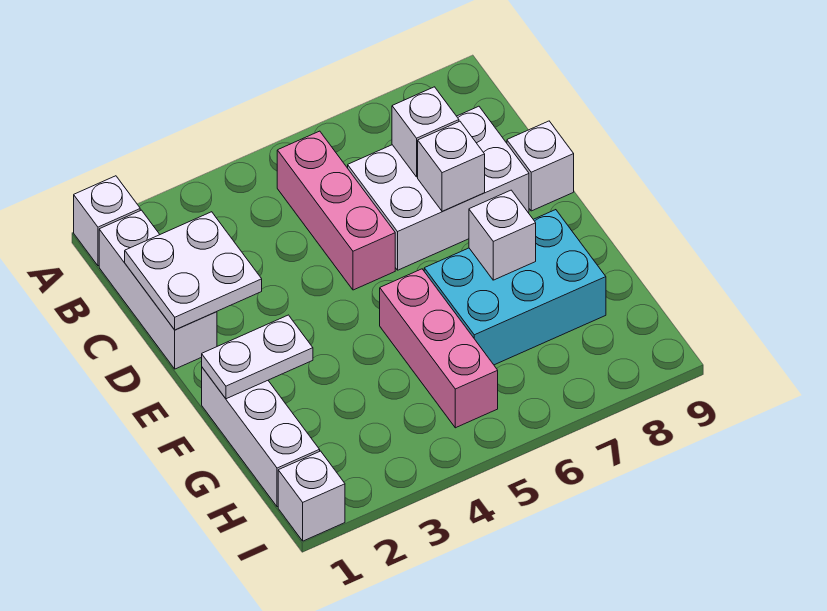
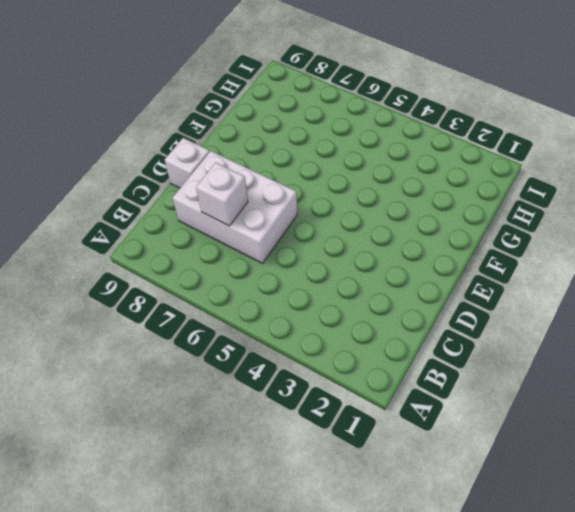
none -> white brick A1 level 1
none -> white brick B1:D1 level 1
none -> pink brick B5:D5 level 1

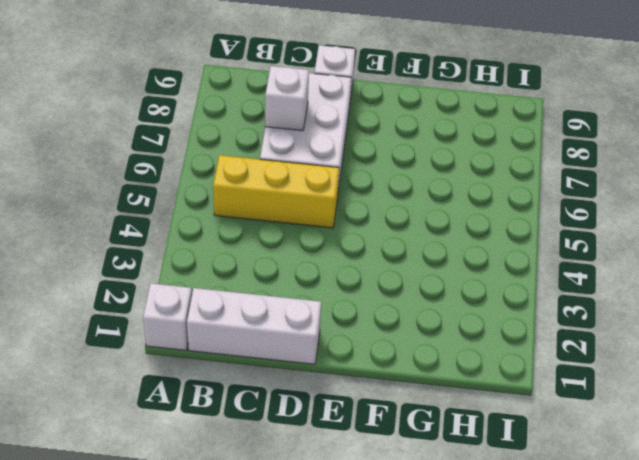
yellow brick B5:D5 level 1 -> pink brick B5:D5 level 1
none -> white brick F1:H1 level 1
none -> pink brick F5:H5 level 1
none -> cyan brick F6:G8 level 1

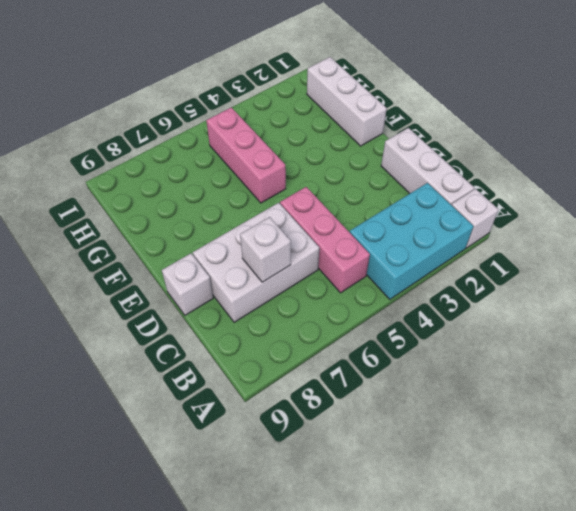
cyan brick A2:B4 level 1 -> cyan brick F6:G8 level 1
none -> white brick I1 level 1
none -> white plate C1:D2 level 2
none -> white brick D7 level 2

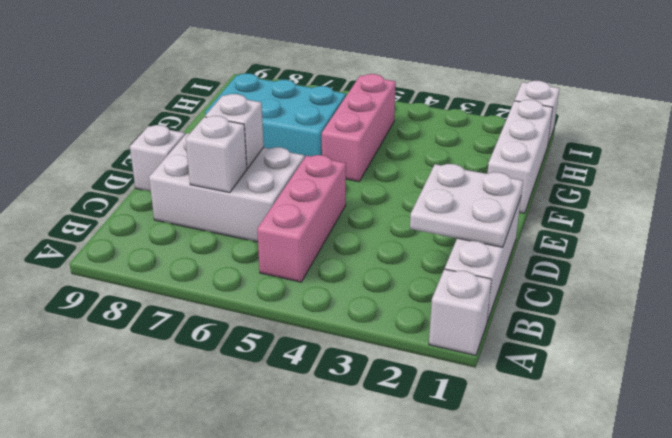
none -> white plate F1:F2 level 2
none -> white brick F7 level 2

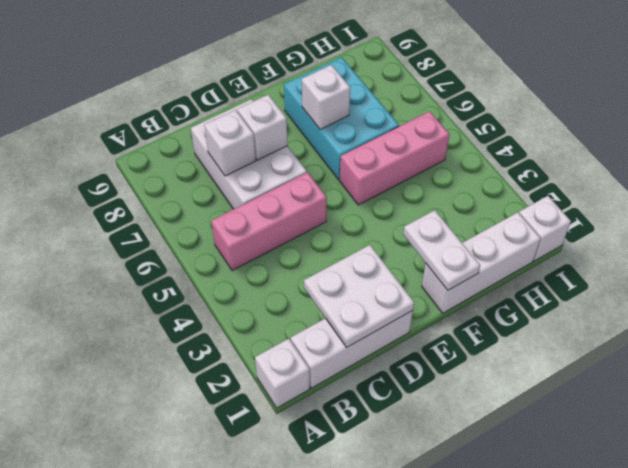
none -> white brick D9 level 1

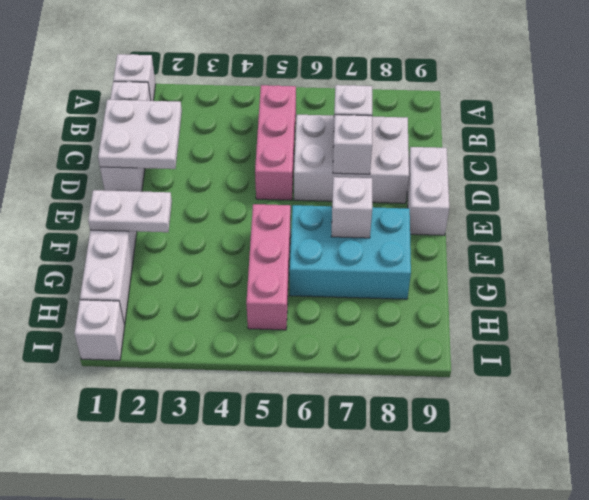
white brick D9:E9 level 1 -> white brick D9 level 1

